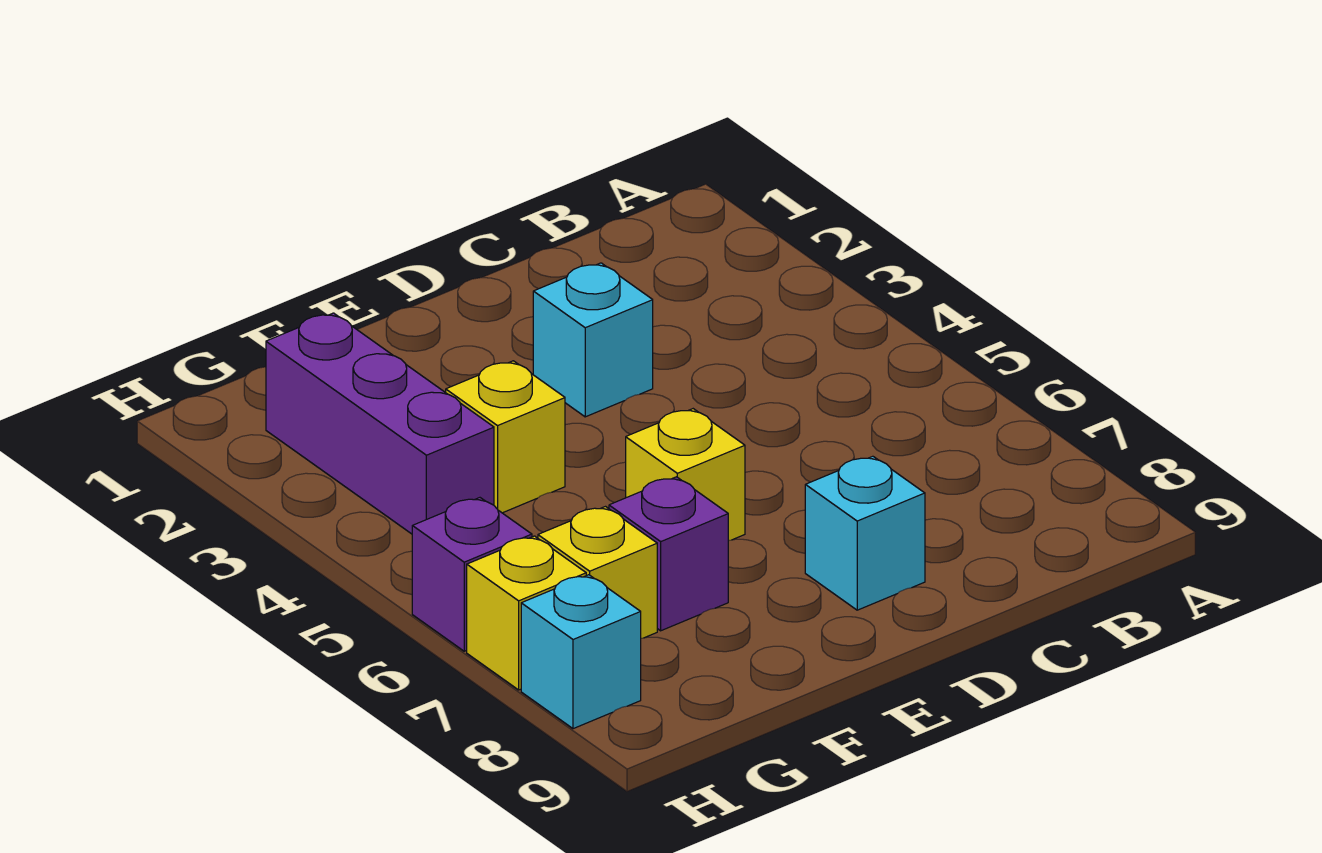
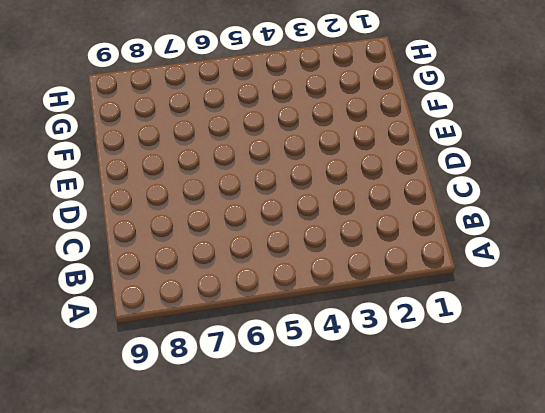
none -> cyan brick D3 level 1
none -> cyan brick D8 level 1

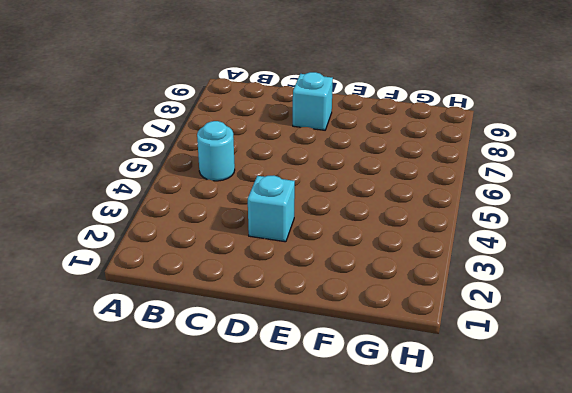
cyan round brick B5 level 1 -> none
none -> yellow brick E6 level 1
none -> yellow brick F4 level 1

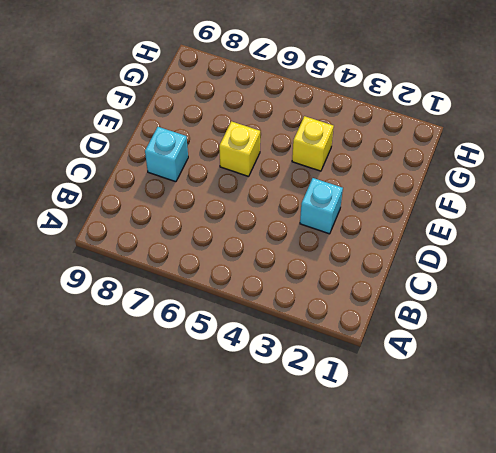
none -> purple brick F7 level 1
none -> purple brick G2:G4 level 1

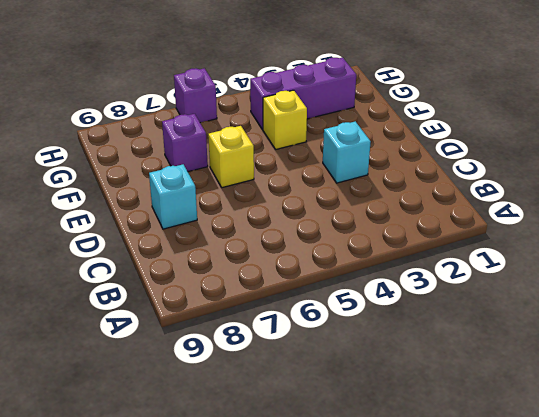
none -> yellow brick G7 level 1
none -> yellow brick H7 level 1

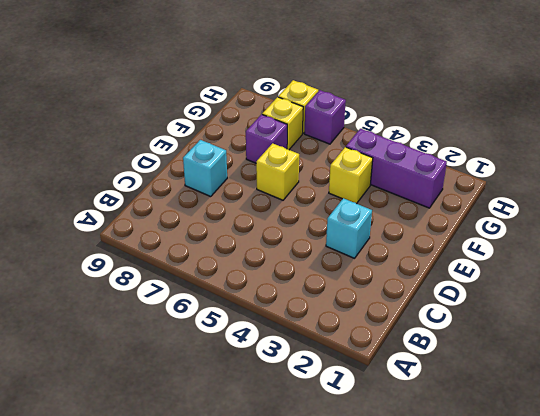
none -> cyan brick H8 level 1

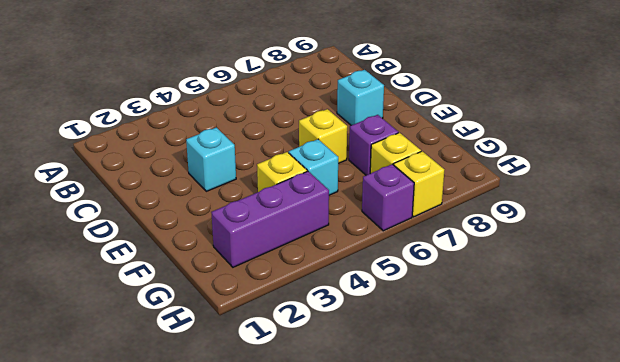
cyan brick F5 level 1 -> cyan brick H8 level 1

